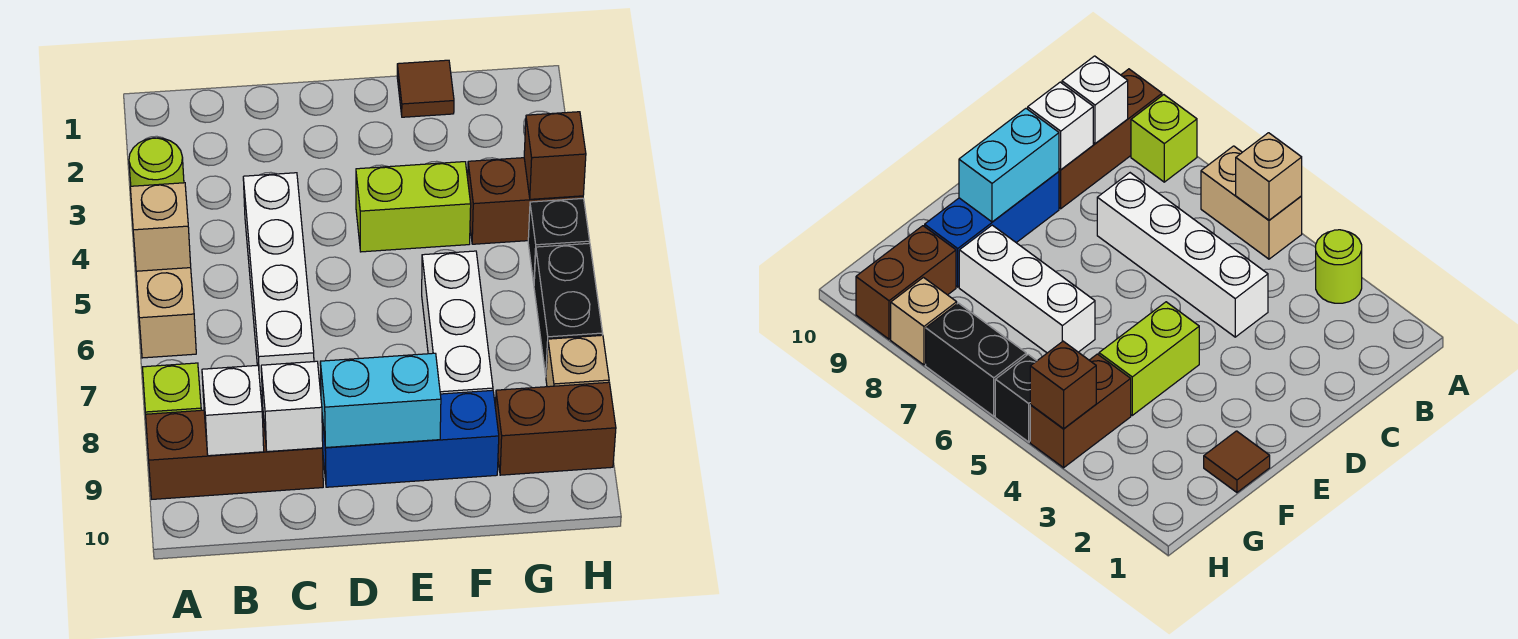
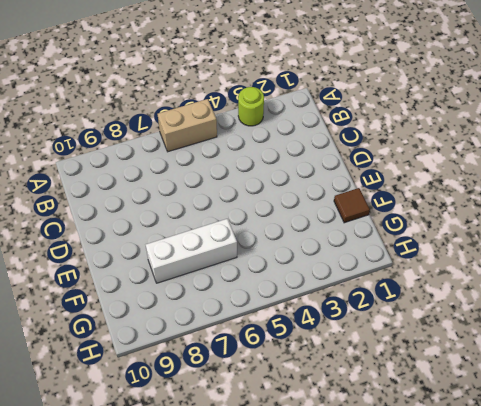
none -> lime brick A8 level 1
none -> brown brick A9:C9 level 1
none -> white brick C4:C7 level 1

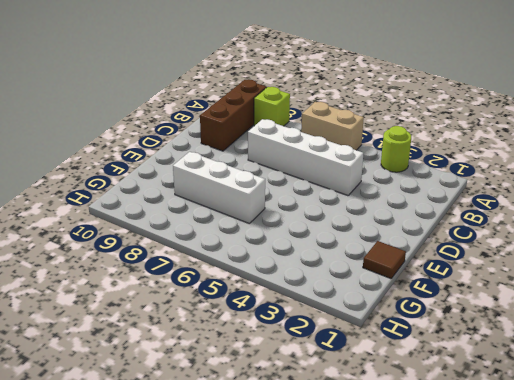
none -> blue brick D9:F9 level 1
none -> lime brick E4:F4 level 1
none -> brown brick G4:H4 level 1

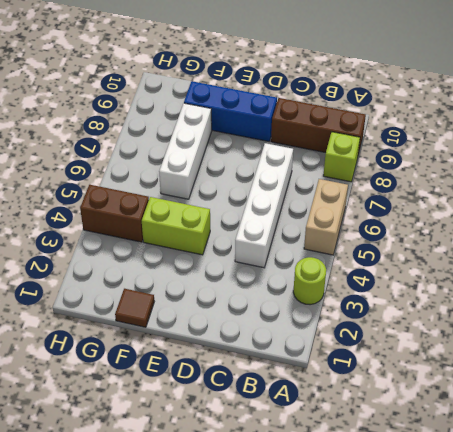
none -> brown brick G9:H9 level 1
none -> black brick H5 level 1
none -> black brick H6:H7 level 1

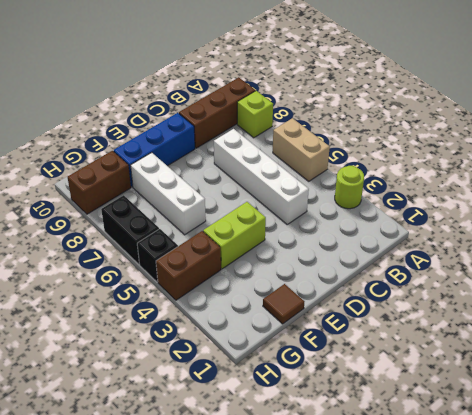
none -> tan brick H8 level 1
none -> tan brick A5 level 2
none -> white brick B9 level 2

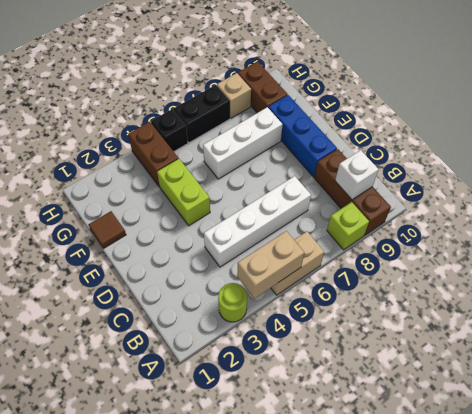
tan brick A4:A5 level 2 -> tan brick A5 level 2
none -> white brick C9 level 2
none -> cyan brick D9:E9 level 2
none -> brown brick H4 level 2

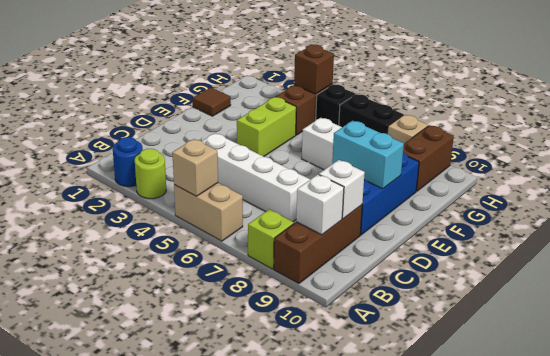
blue round brick A2 level 1 -> none
cyan brick E8:E9 level 2 -> cyan brick D9:E9 level 2

